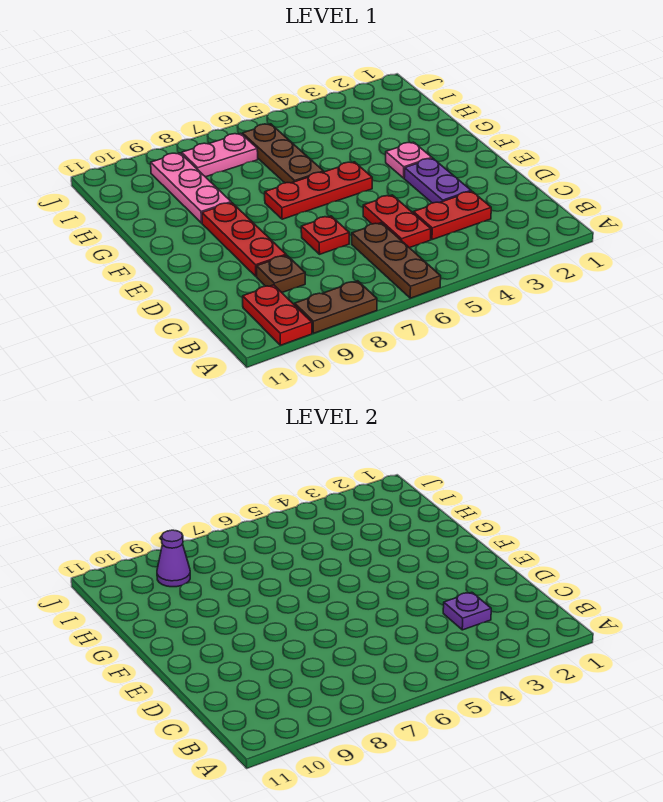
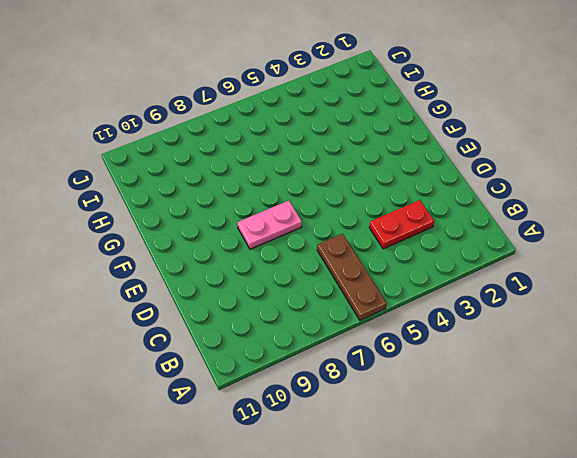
pink plate E7:E8 level 1 -> pink plate I7:I8 level 1
none -> brown plate A8:A9 level 1
none -> red plate A10:B10 level 1
none -> red plate C5:D5 level 1

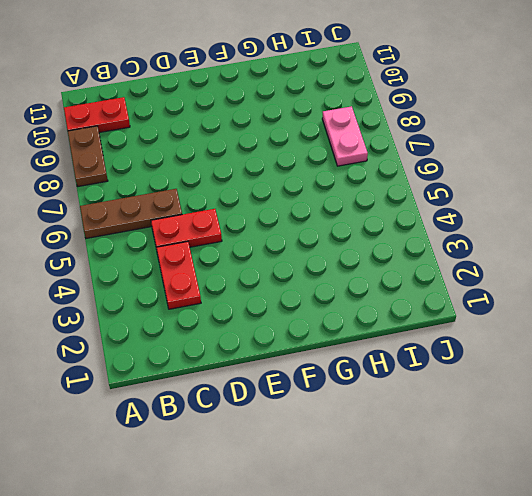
none -> brown plate C9 level 1
none -> purple plate D3:E3 level 1
none -> red plate D7 level 1

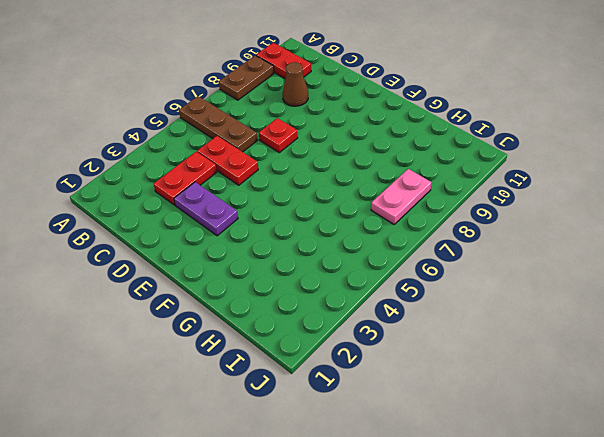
brown cone C9 level 1 -> brown plate C9 level 1
none -> red plate D9:F9 level 1
none -> pink plate F3 level 1
none -> red plate F5:F7 level 1

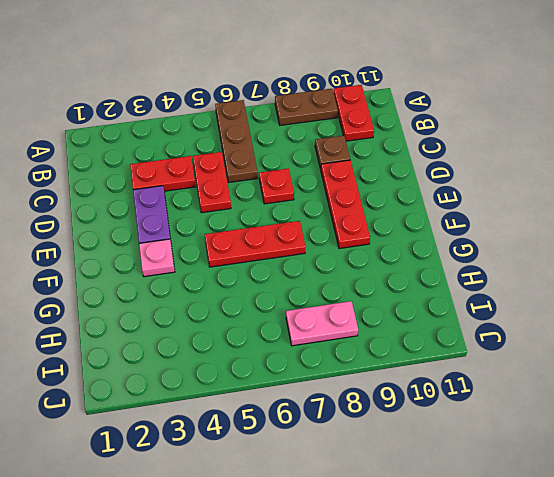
none -> brown plate G6:I6 level 1
none -> pink plate G9:I9 level 1
none -> purple plate C3 level 2

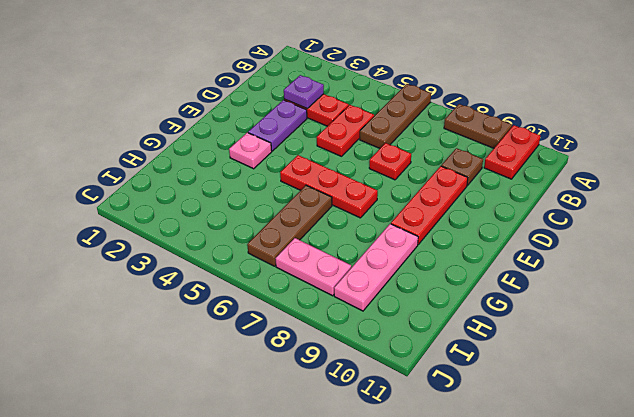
none -> purple cone I9 level 2

